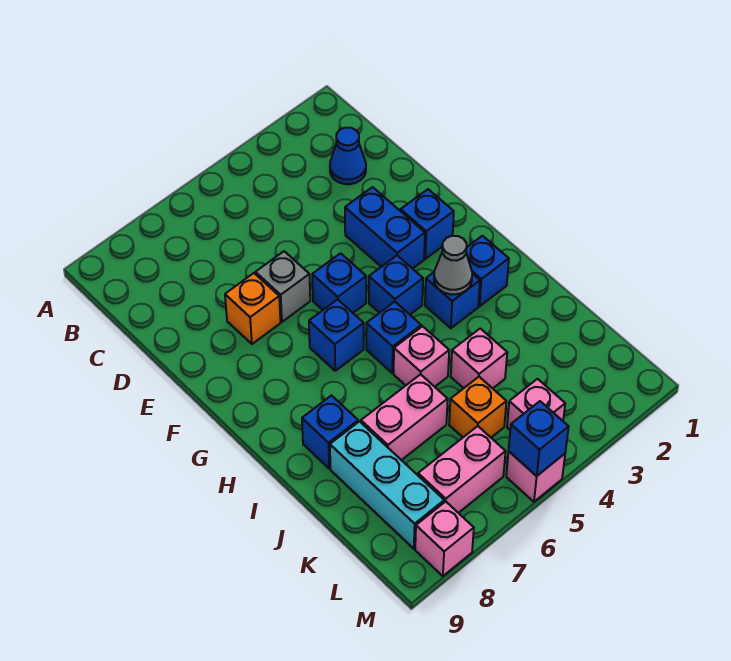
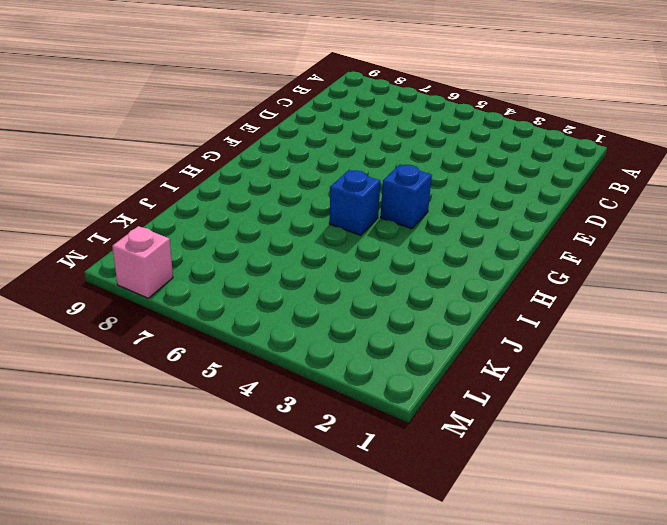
none -> blue cone C2 level 1
none -> blue brick E3:F3 level 1
none -> grey brick E6 level 1

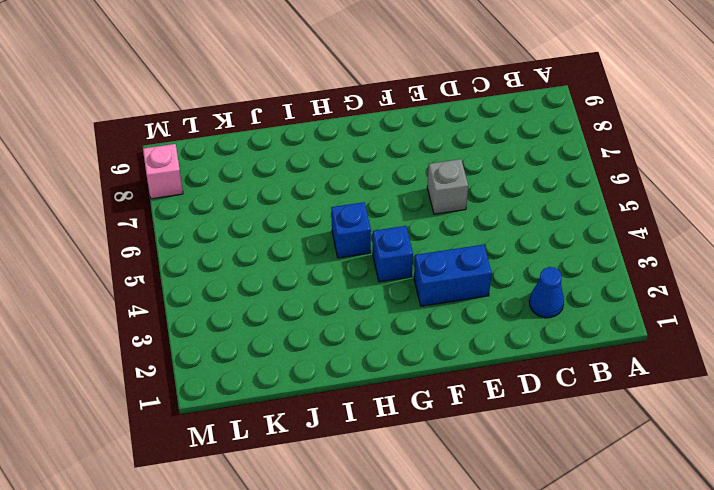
none -> orange brick E7 level 1
none -> blue brick F2 level 1
none -> blue brick F5 level 1

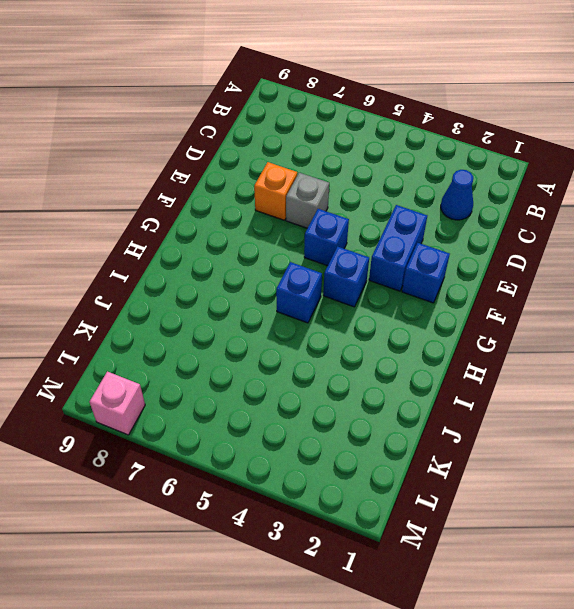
none -> blue brick G6 level 1
none -> blue brick H2 level 1
none -> blue brick H3 level 1

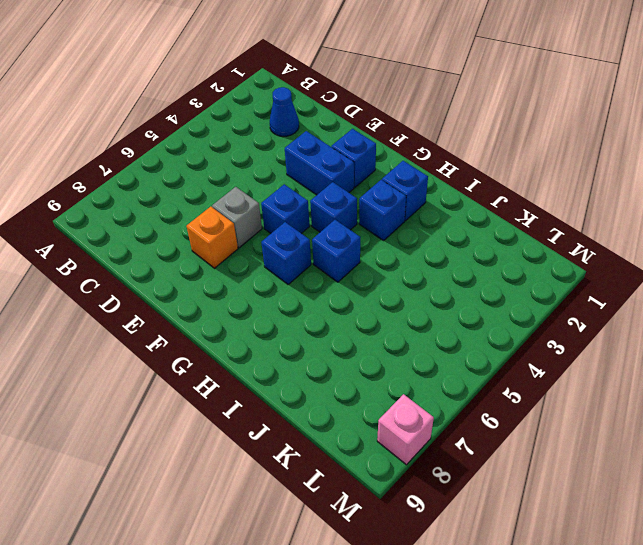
none -> pink brick I5 level 1
none -> blue brick I8 level 1
none -> pink brick J4 level 1

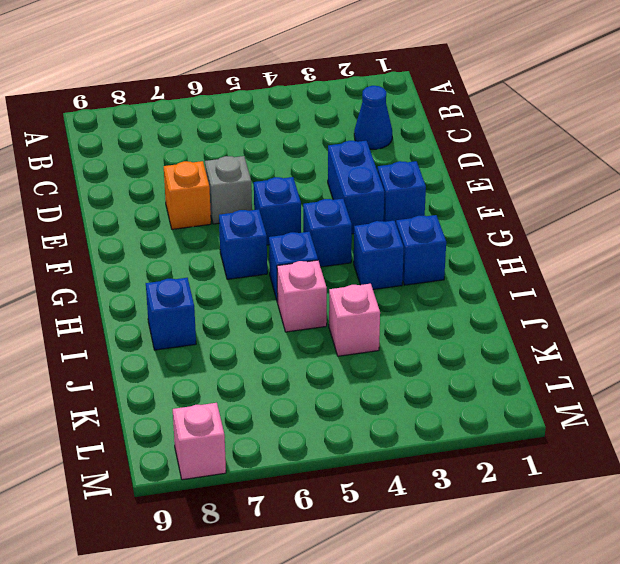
none -> pink brick J6:J7 level 1
none -> cyan brick J8:L8 level 1
none -> orange brick K5 level 1

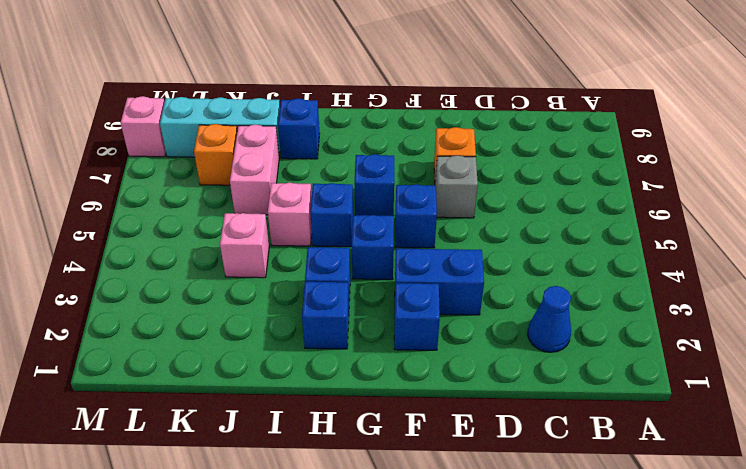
orange brick K7 level 1 -> orange brick K5 level 1
none -> pink brick L4 level 1
none -> pink brick L6:L7 level 1
none -> pink brick M5 level 1

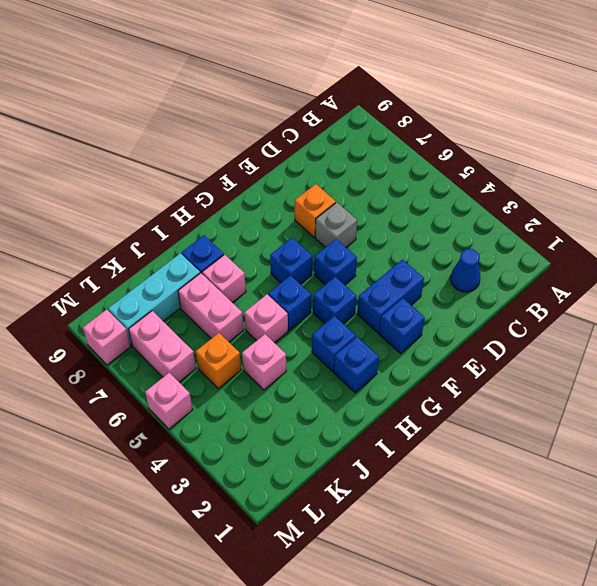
pink brick I7 level 1 -> pink brick L4 level 1
none -> grey cone H3 level 2
none -> blue brick M5 level 2

